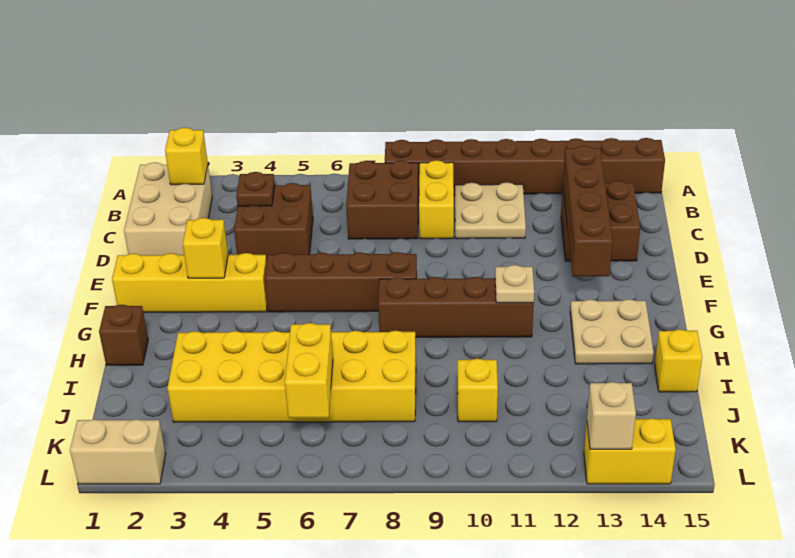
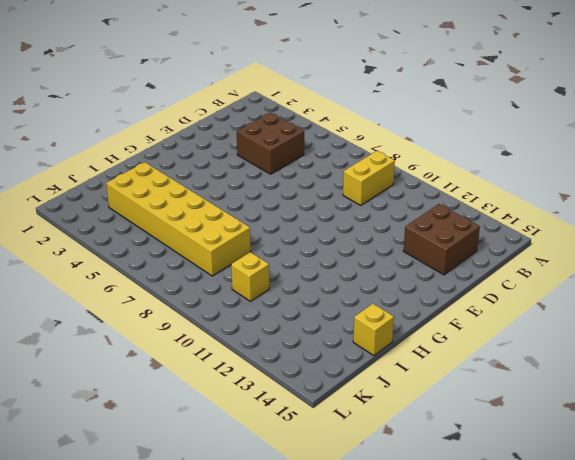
none -> brown brick A8:A15 level 1
none -> tan brick B1:D2 level 1
none -> brown brick B7:C8 level 1

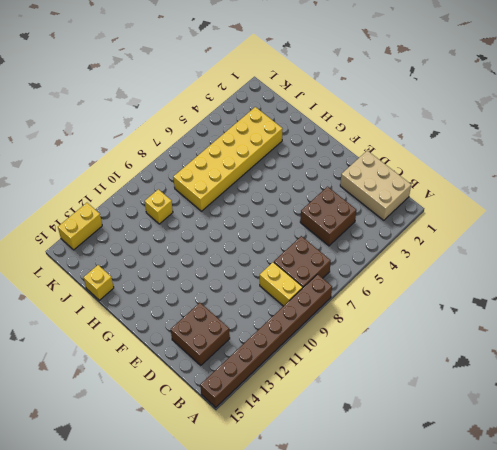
none -> tan plate B10:C11 level 1
none -> yellow brick F1:F4 level 1
none -> brown brick F5:F8 level 1

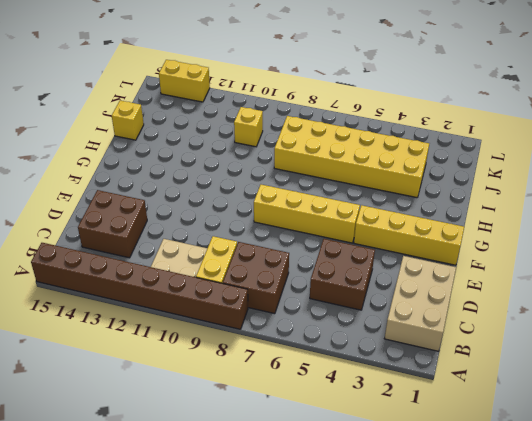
yellow brick F5:F8 level 1 -> brown brick F5:F8 level 1
none -> brown brick G8:G11 level 1
none -> tan plate G13:H14 level 1
none -> brown brick H1 level 1

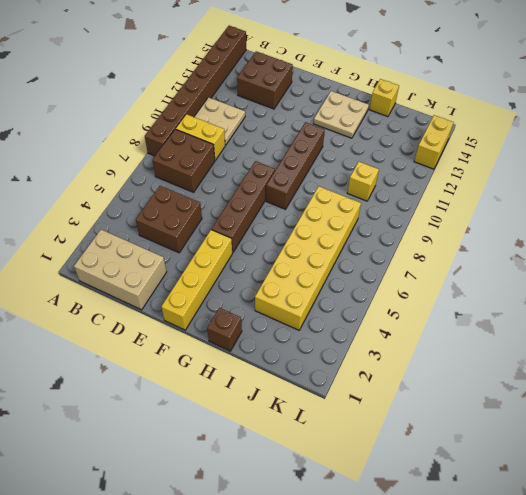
none -> tan brick L1:L2 level 1
none -> yellow brick B2 level 2
none -> brown plate C4 level 2

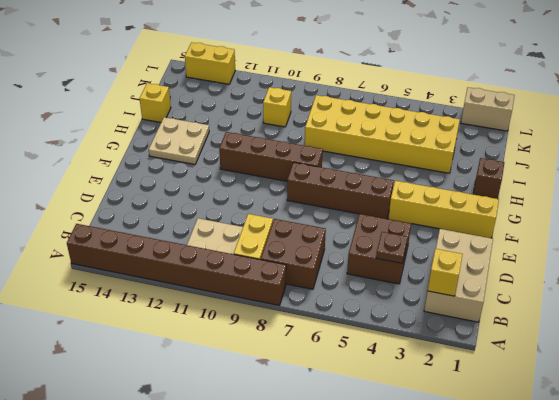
none -> brown brick C13:D14 level 1
none -> brown brick C13:F13 level 2
none -> yellow brick F3 level 2

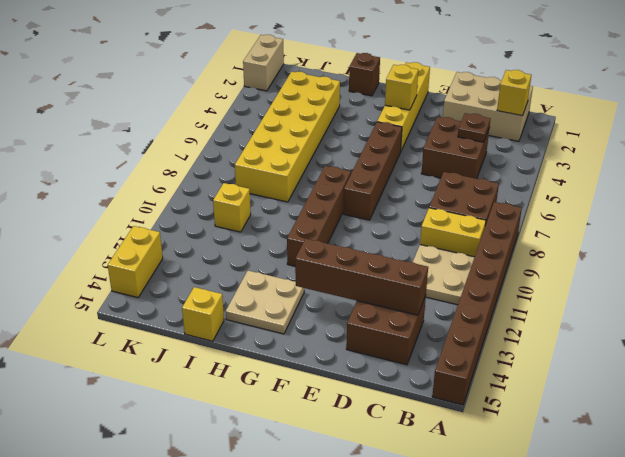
none -> tan plate G11 level 2
none -> yellow brick J6:K6 level 2
none -> tan brick L13 level 2

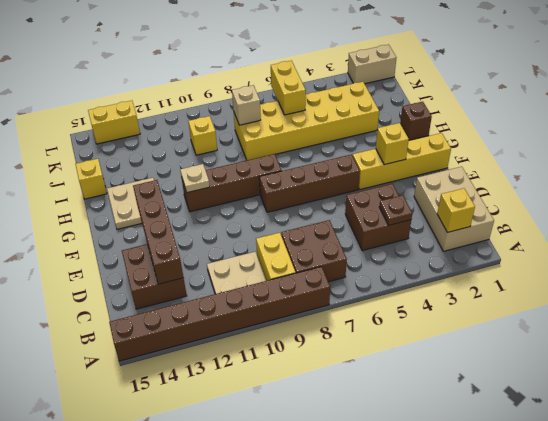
tan brick J8 level 2 -> tan brick L13 level 2

